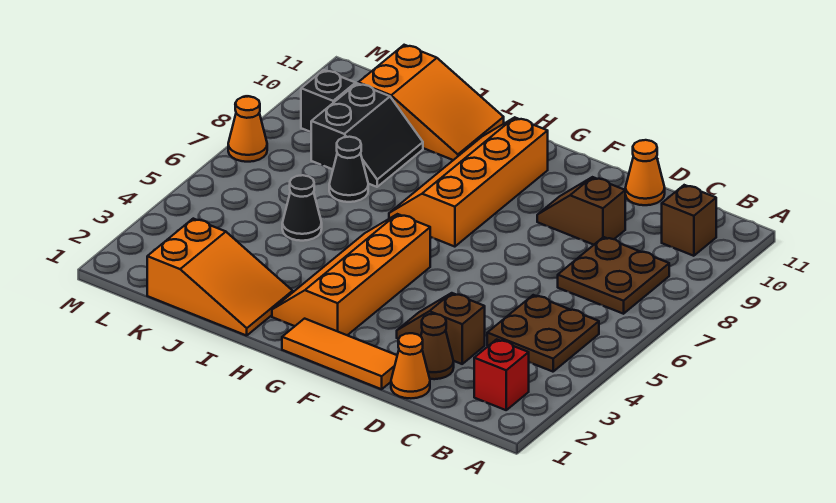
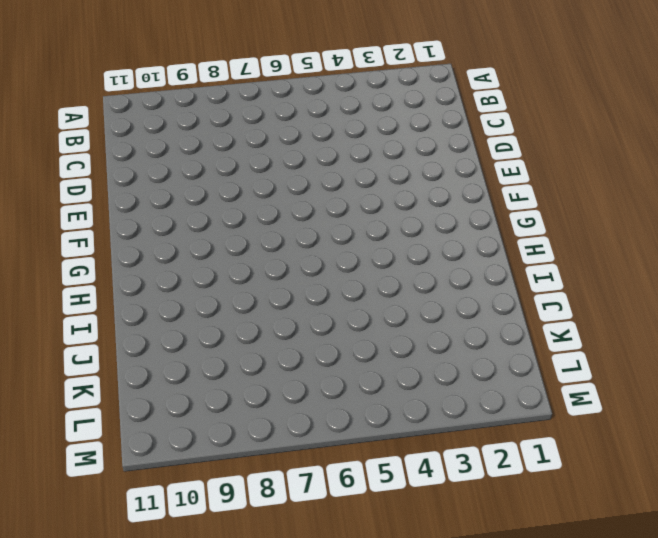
none -> red brick B2 level 1
none -> brown plate B4:C5 level 1
none -> brown plate B7:C8 level 1

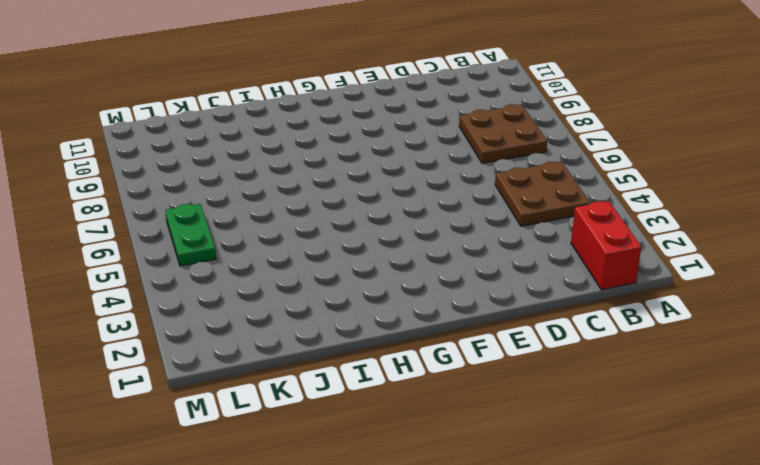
red brick B1:B2 level 1 -> red brick B2 level 1
green plate L5:L6 level 1 -> none
none -> brown brick B10 level 1
none -> orange cone D1 level 1
none -> brown cone D2 level 1

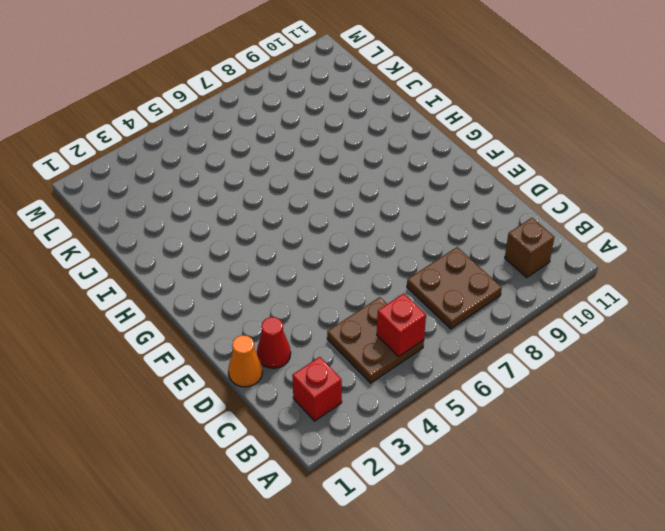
red brick B5 level 2 -> none
red cone D2 level 1 -> brown cone D2 level 1
none -> brown slope D3:E3 level 1 top D
none -> brown slope D9:E9 level 1 top D
none -> orange cone D11 level 1

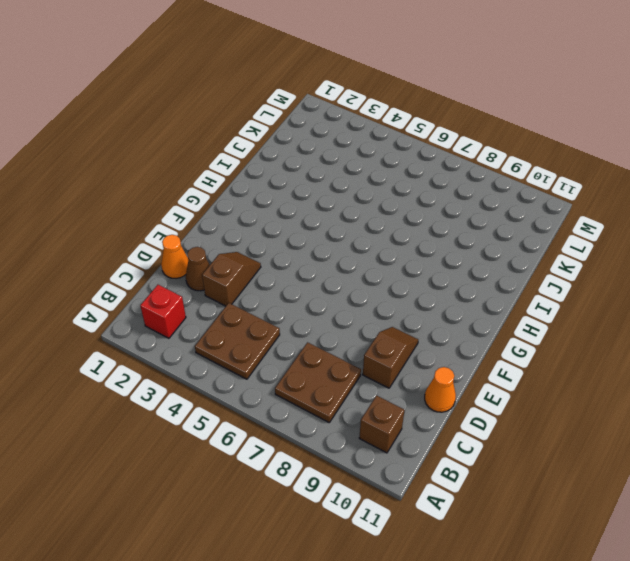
none -> orange tile E1:G1 level 1
none -> orange slope G2:H5 level 1 top G
none -> orange slope G7:H10 level 1 top G

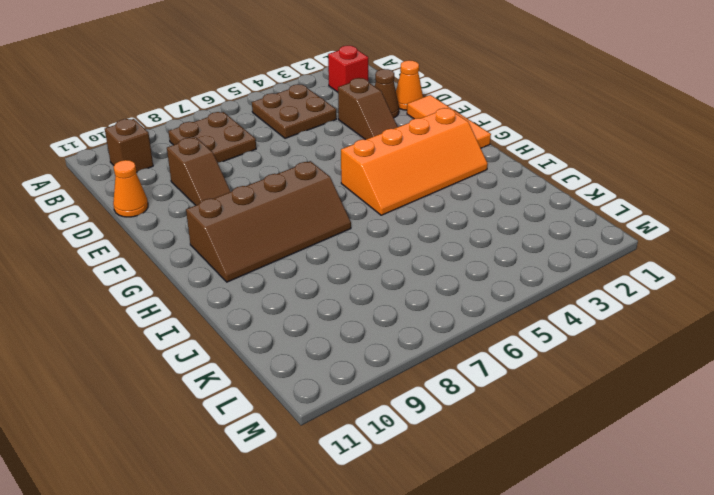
brown slope G7:H10 level 1 top G -> orange slope G7:H10 level 1 top G
none -> orange slope I1:K2 level 1 top K
none -> orange slope I10:K11 level 1 top K
none -> black cone J5 level 1

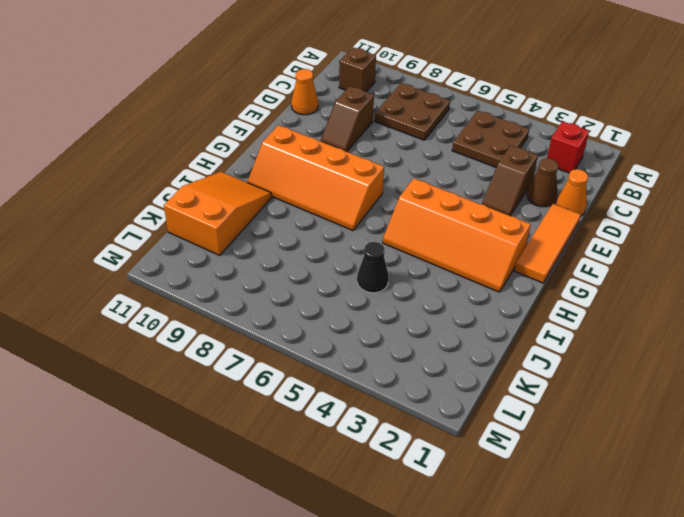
none -> orange slope I1:K2 level 1 top K
none -> black cone J7 level 1
none -> black slope J8:K9 level 1 top K

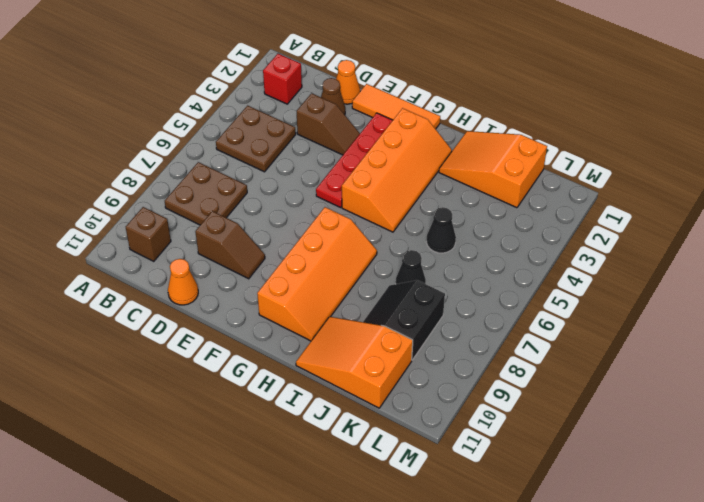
red plate F2:F5 level 1 -> none
none -> black brick L9 level 1
none -> orange cone M7 level 1

